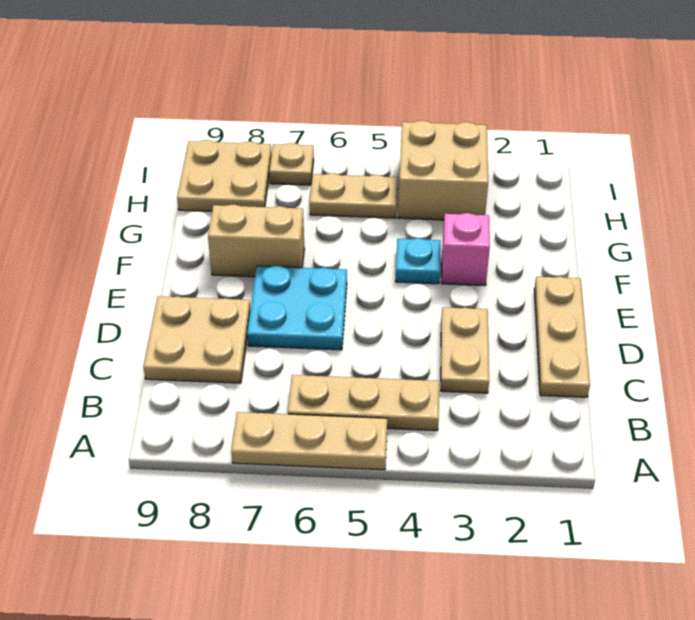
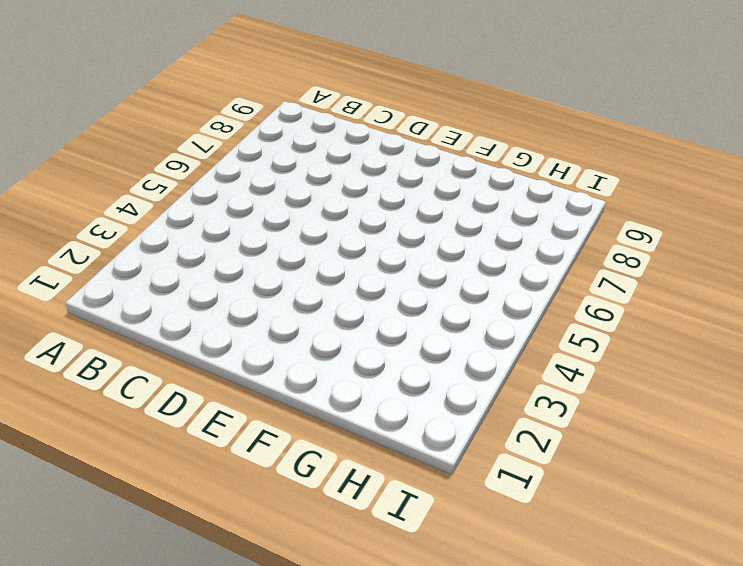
none -> tan plate A5:A7 level 1
none -> tan plate B4:B6 level 1
none -> tan plate C1:E1 level 1

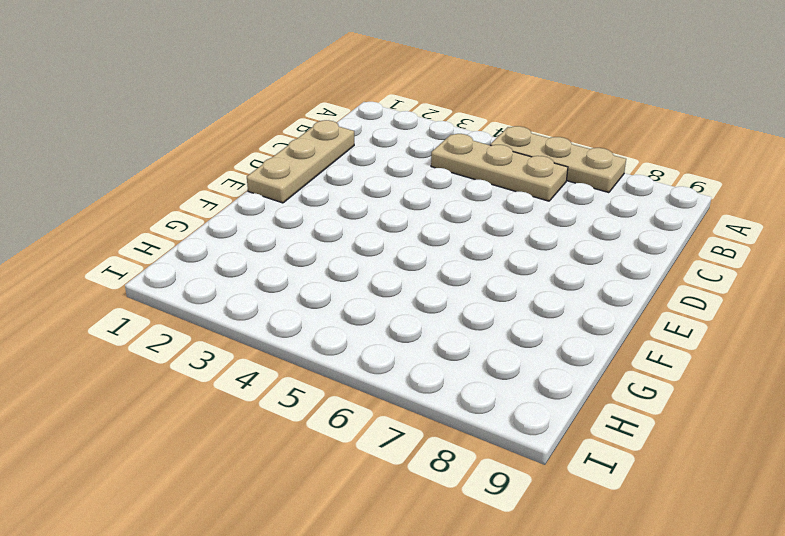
none -> tan plate C3:D3 level 1
none -> tan plate C8:D9 level 1
none -> cyan plate D6:E7 level 1

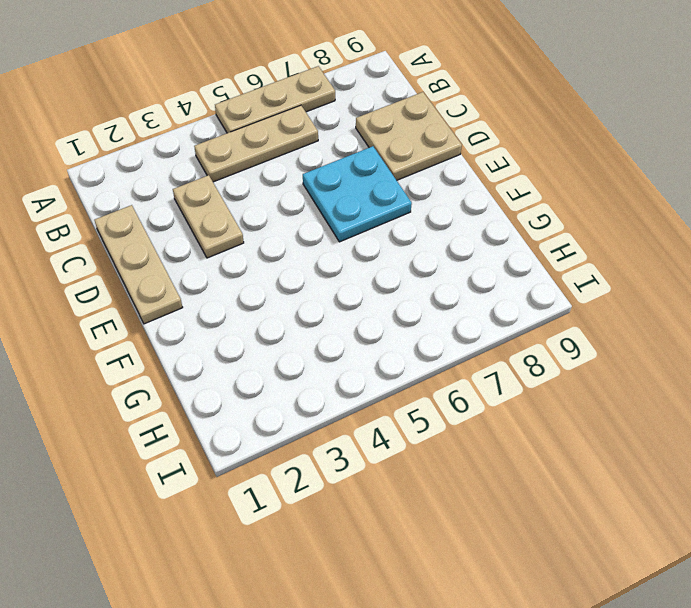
none -> pink brick F3 level 1
none -> cyan plate F4 level 1
none -> tan brick F7:F8 level 1

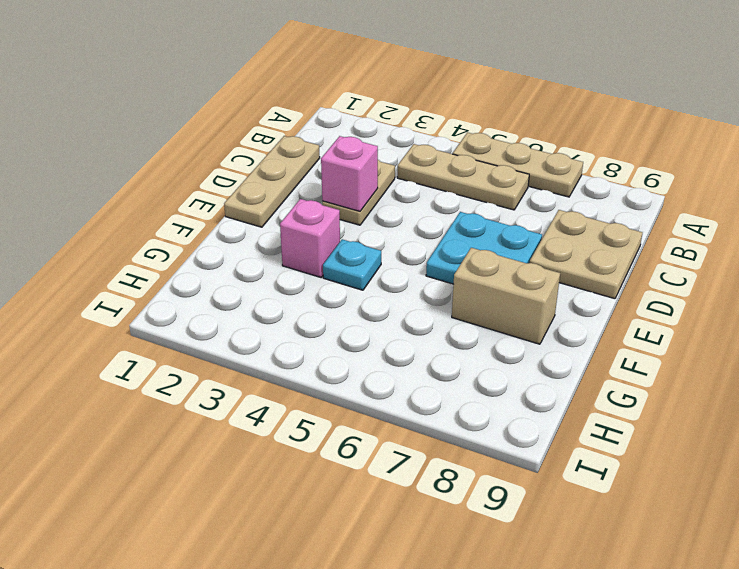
pink brick D3 level 2 -> none
none -> tan brick H3:I4 level 1
none -> tan plate H5:H6 level 1
none -> tan plate H8:I9 level 1

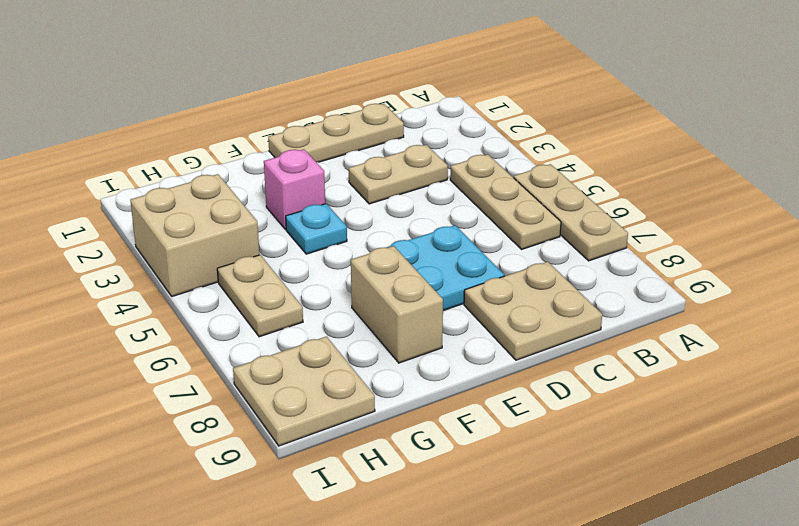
none -> tan plate I7 level 1

